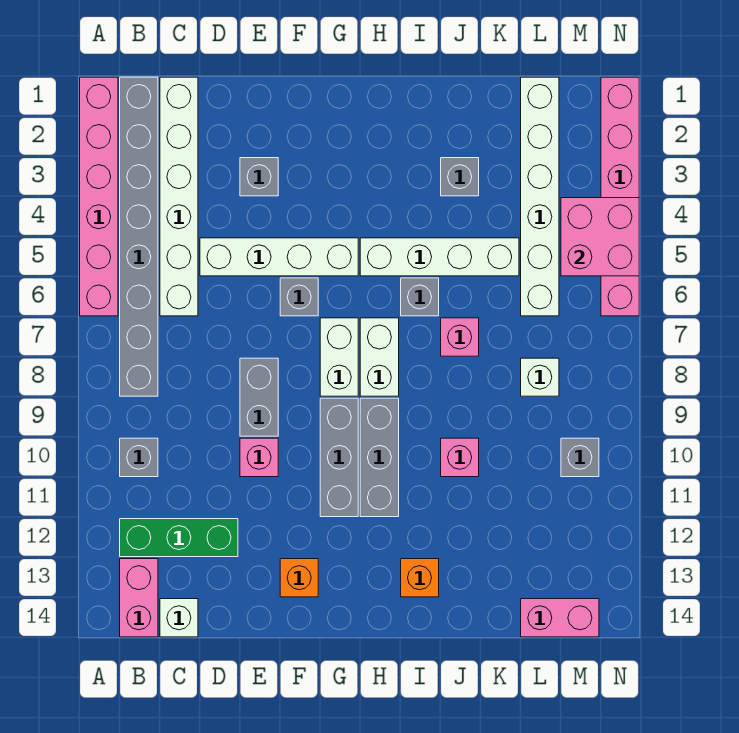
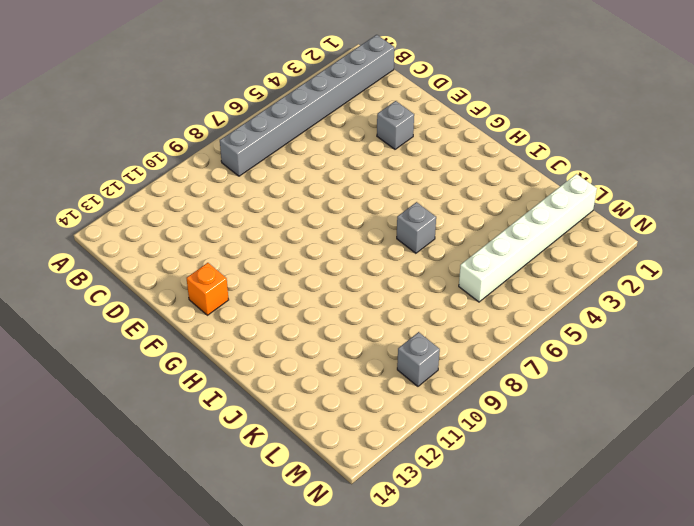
none -> pink brick A1:A6 level 1
none -> grey brick B10 level 1
none -> green brick B12:D12 level 1

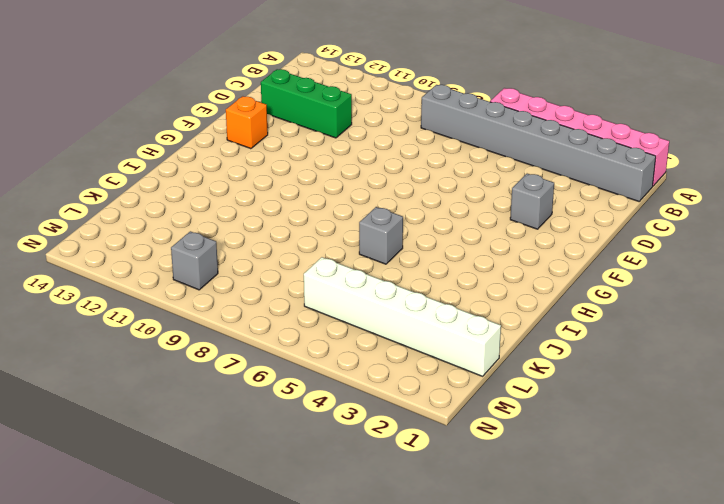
green brick D11:D13 level 1 -> green brick B12:D12 level 1
none -> grey brick B10 level 1
none -> pink brick B13:B14 level 1
none -> white brick C1:C6 level 1

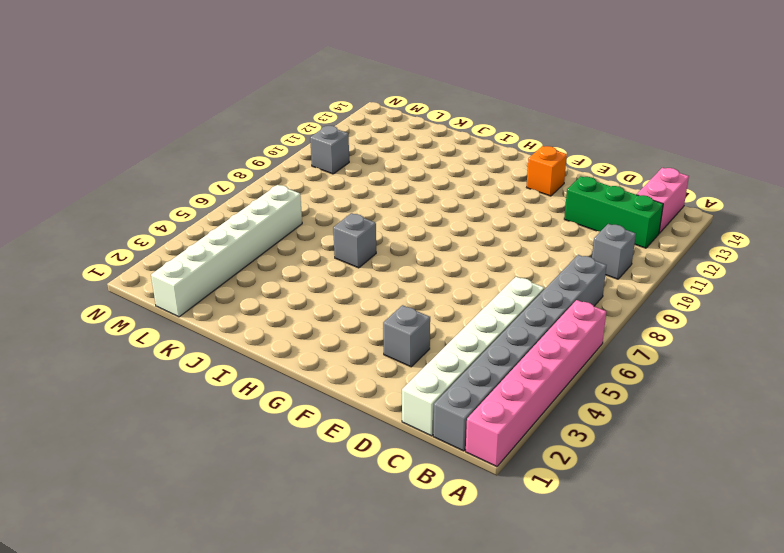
none -> white brick C14 level 1
none -> white brick D5:G5 level 1
none -> grey brick E8:E9 level 1

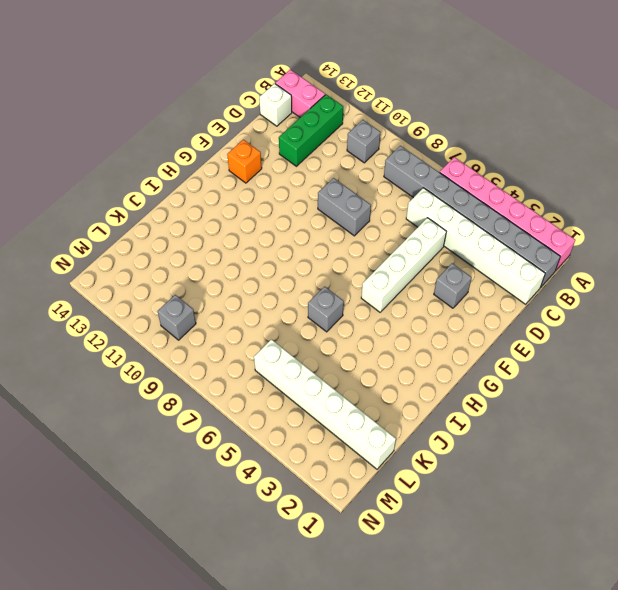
none -> pink brick E10 level 1
none -> grey brick F6 level 1
none -> white brick G7:G8 level 1

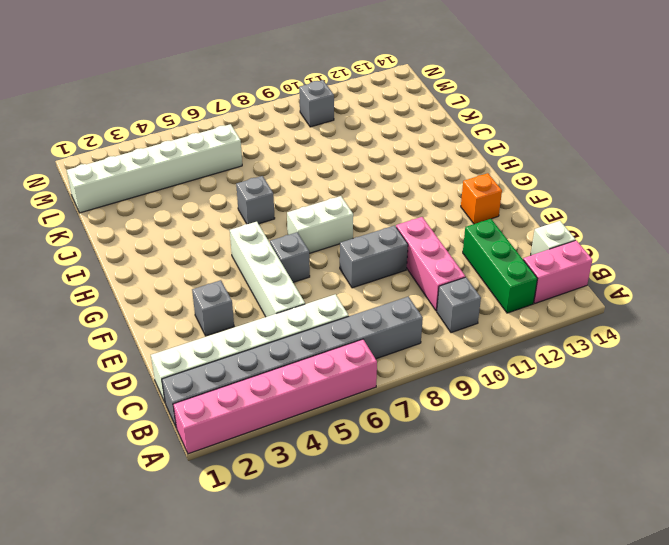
pink brick C10:E10 level 1 -> pink brick E10 level 1
none -> grey brick G9:G11 level 1
none -> white brick H5:K5 level 1
none -> white brick H7:H8 level 1

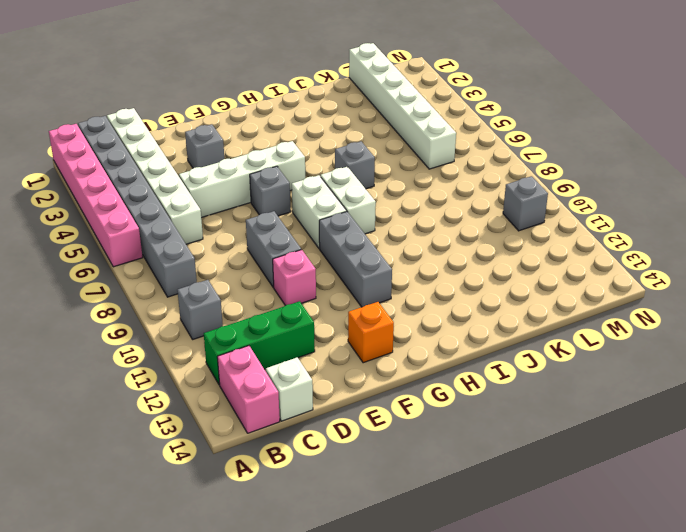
none -> white brick H5:K5 level 1
none -> grey brick H9:H11 level 1
none -> orange brick I13 level 1

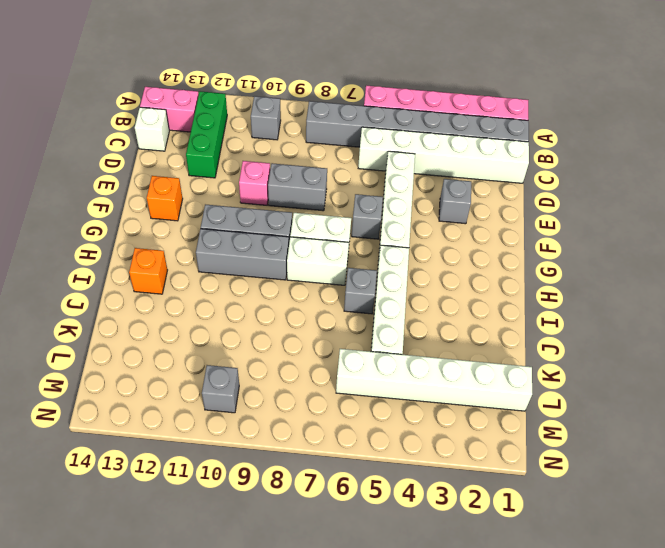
none -> grey brick J3 level 1
none -> pink brick J7 level 1
none -> pink brick J10 level 1

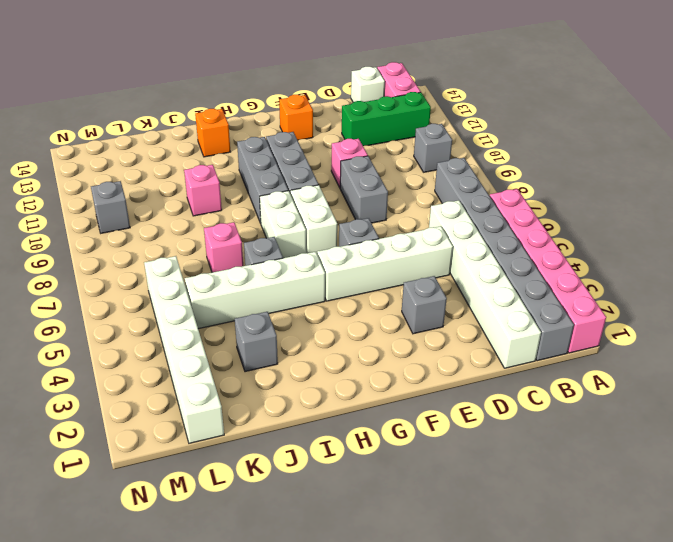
none -> white brick L8 level 1
none -> pink brick L14:M14 level 1
none -> pink brick N1:N6 level 1

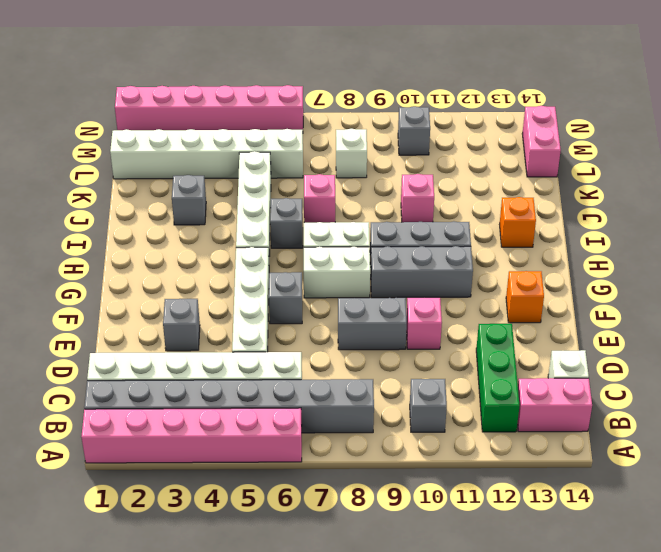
none -> pink brick M4:N5 level 2

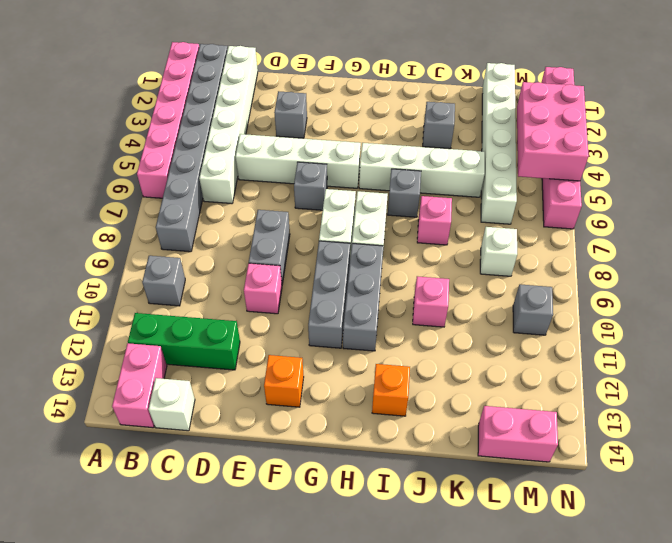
pink brick M3:N5 level 2 -> pink brick M4:N5 level 2

